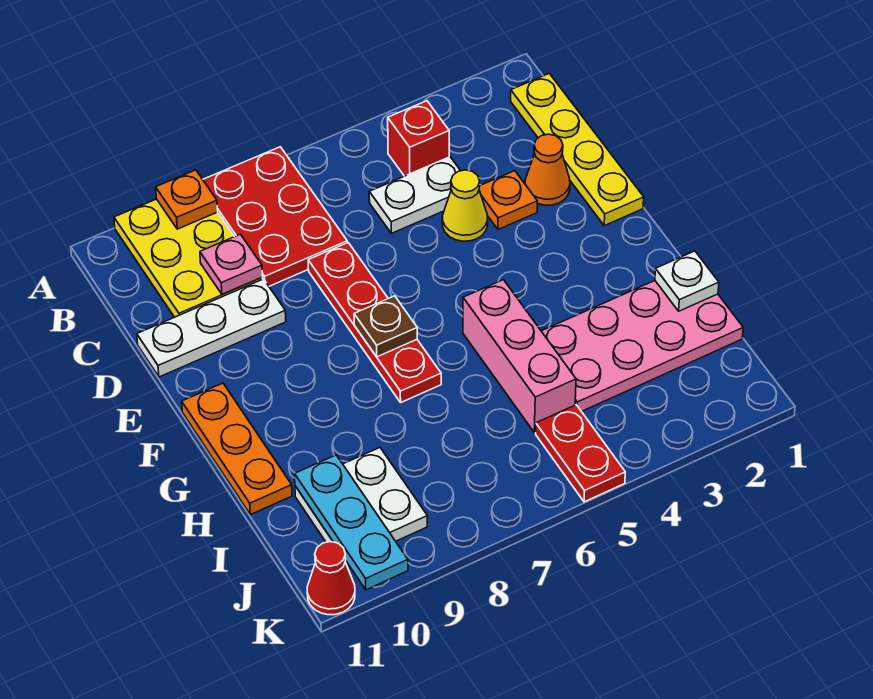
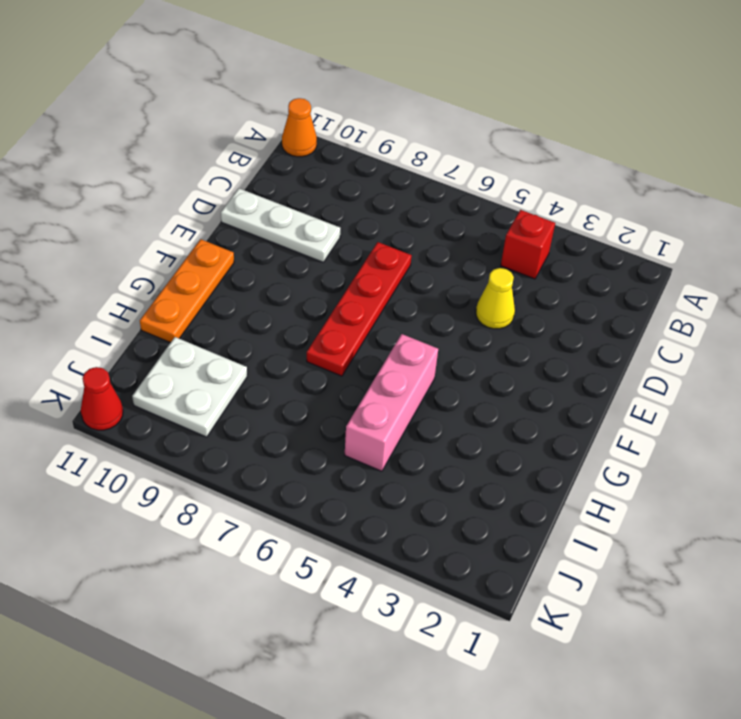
orange cone A11 level 1 -> orange cone D2 level 1
none -> red plate A7:C8 level 1
none -> yellow plate A9:C10 level 1
none -> yellow plate B1:E1 level 1

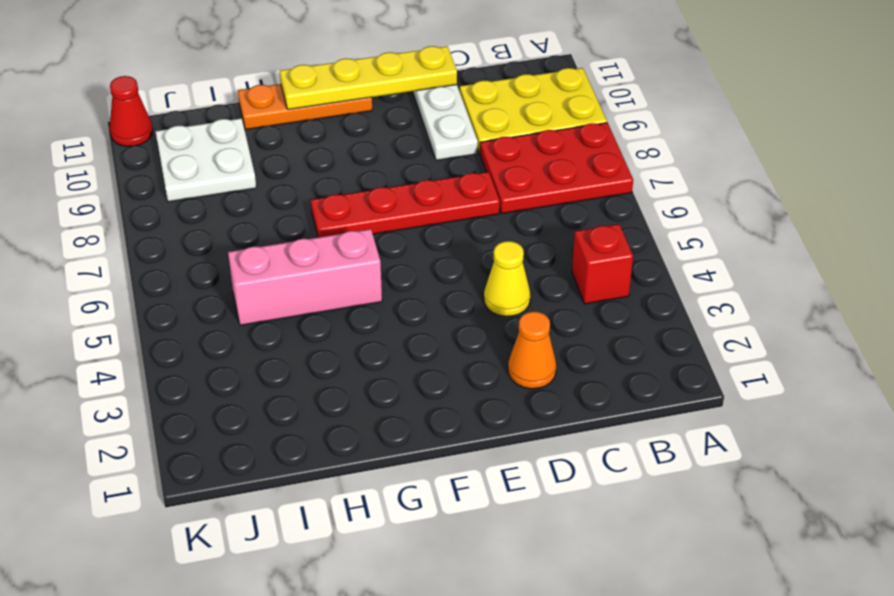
yellow plate D11:G11 level 2 -> yellow plate B1:E1 level 1
none -> white plate C4:C5 level 1
none -> orange plate D3 level 1
none -> pink plate H1:I4 level 1

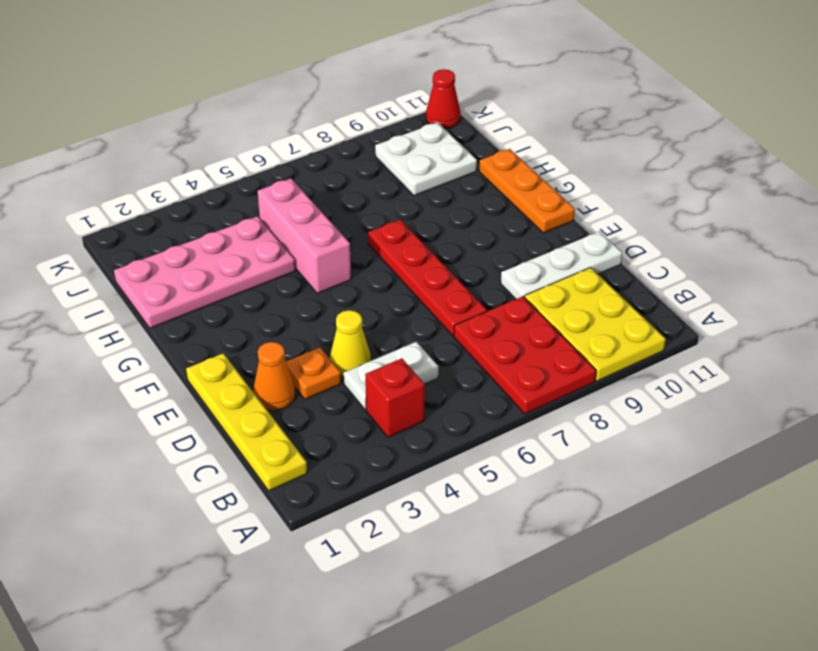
none -> red plate J5:K5 level 1
none -> orange plate A9 level 2
none -> pink plate C9 level 2

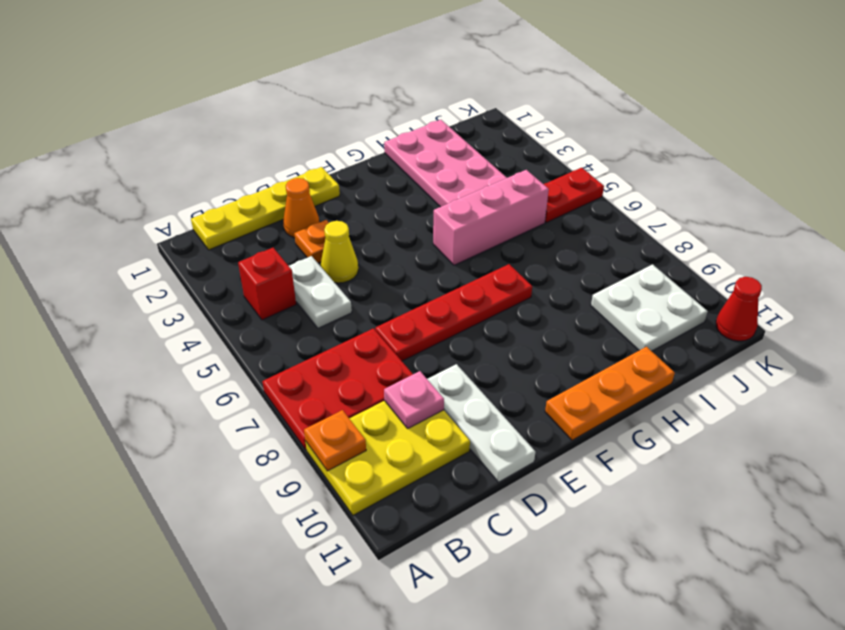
none -> brown plate F7 level 2
none -> white plate H1 level 2
none -> cyan plate I10:K10 level 2

